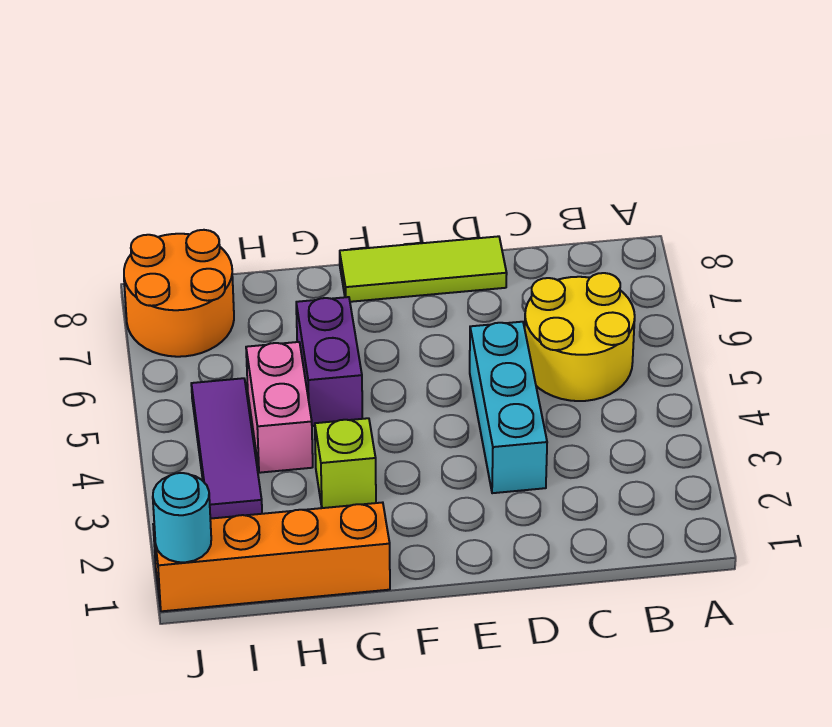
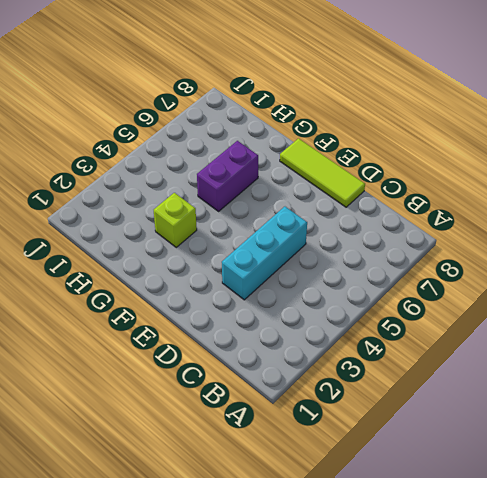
none -> yellow round brick B5:C6 level 1
none -> orange brick G1:J1 level 1

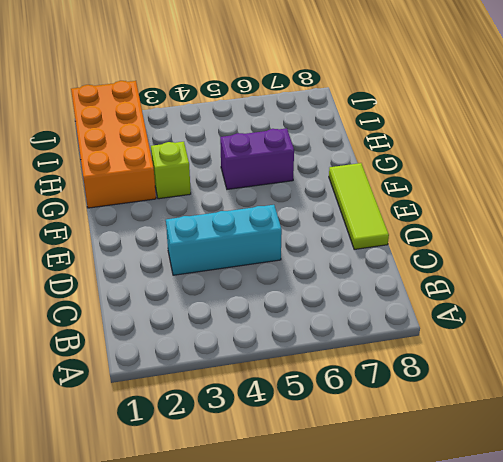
orange brick G1:J2 level 1 -> orange brick G1:J1 level 1
none -> yellow round brick B5:C6 level 1
none -> pink brick H4:H5 level 1

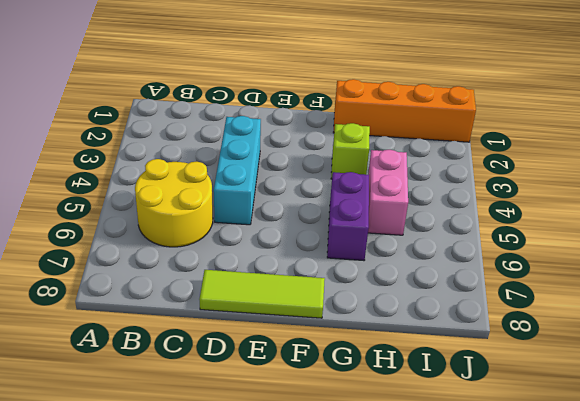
none -> purple tile I3:I5 level 1
none -> orange round brick I7:J8 level 1

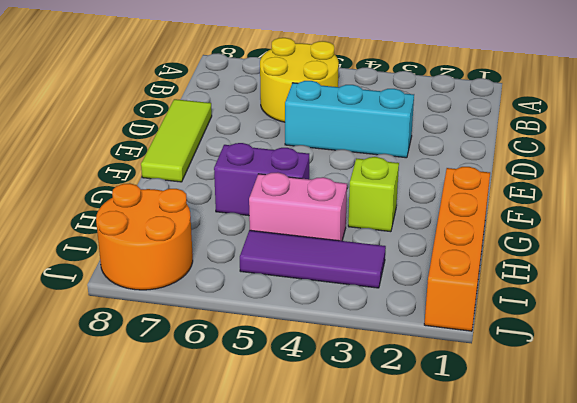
none -> cyan round brick J1 level 2

